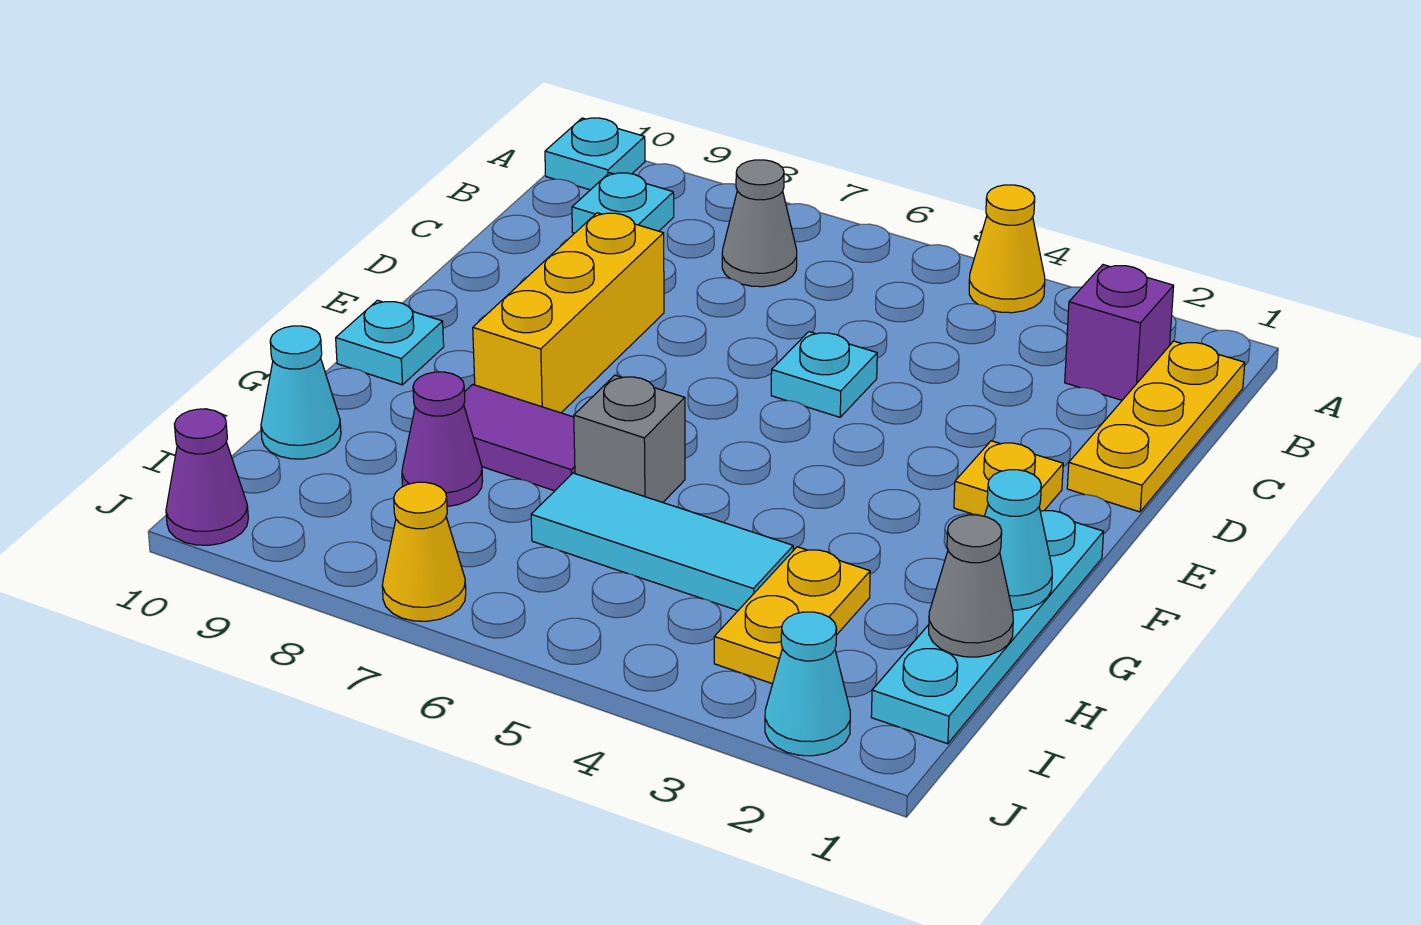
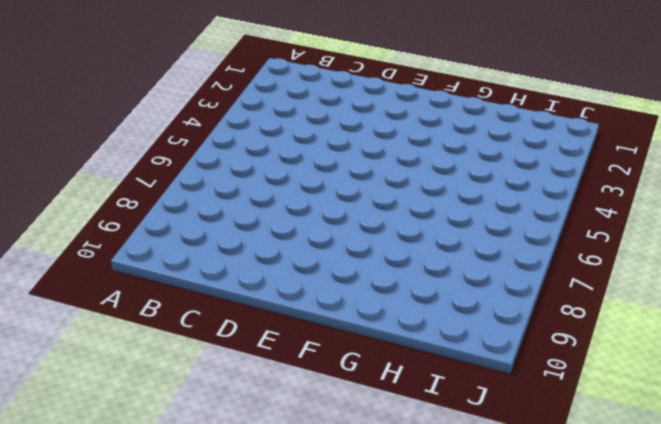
none -> yellow cone A4 level 1
none -> cyan plate A10 level 1
none -> yellow plate B1:D1 level 1

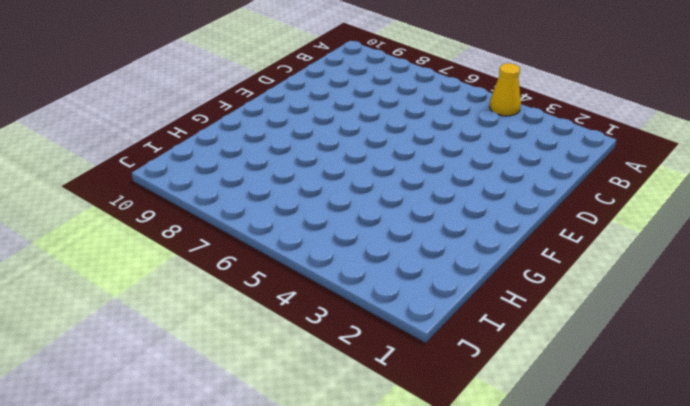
none -> cyan plate A10 level 1
none -> yellow plate B1:D1 level 1
none -> purple brick B2 level 1

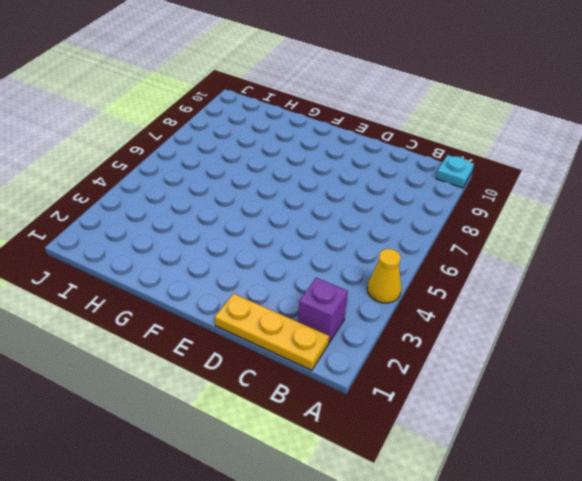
none -> grey cone B7 level 1
none -> cyan plate B9 level 1
none -> cyan plate D5 level 1

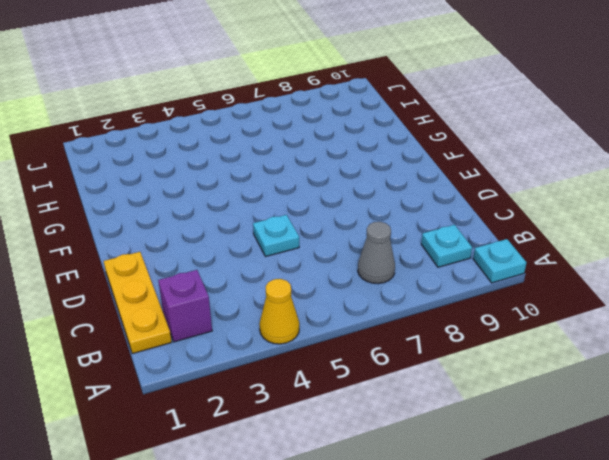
none -> yellow brick D8:F8 level 1
none -> yellow plate E2 level 1
none -> cyan plate F1:I1 level 1

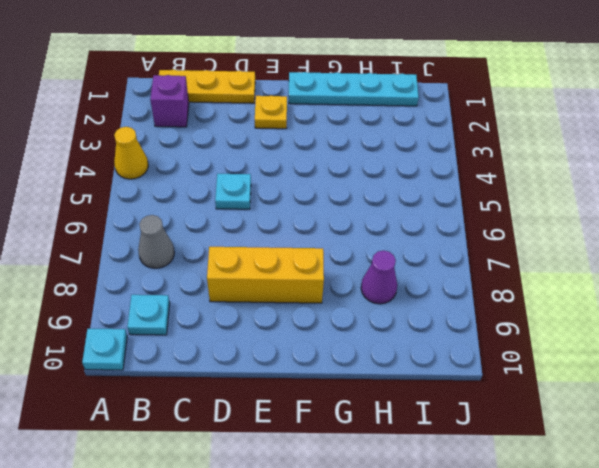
none -> cyan plate F10 level 1
none -> grey brick G6 level 1
none -> purple tile G7:G8 level 1

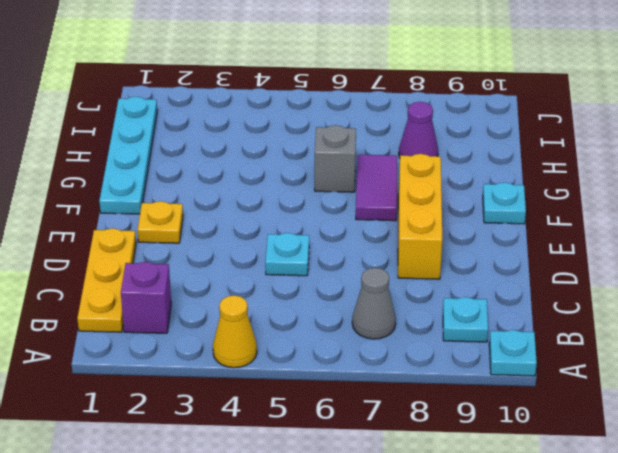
purple tile F7:G7 level 1 -> purple tile G7:G8 level 1
none -> yellow plate H3:I3 level 1
none -> cyan tile H4:H6 level 1
none -> cyan cone H10 level 1

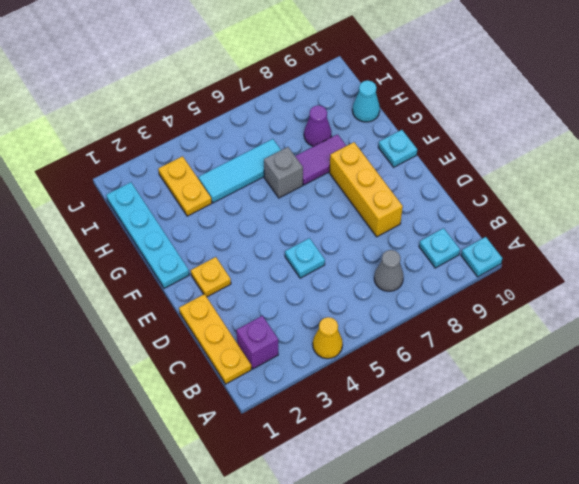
none -> cyan cone J2 level 1
none -> yellow cone J7 level 1
none -> purple cone J10 level 1

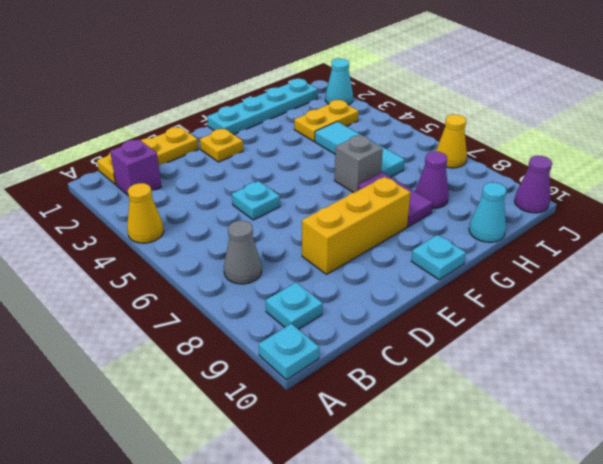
none -> cyan cone G1 level 2
none -> grey cone H1 level 2

